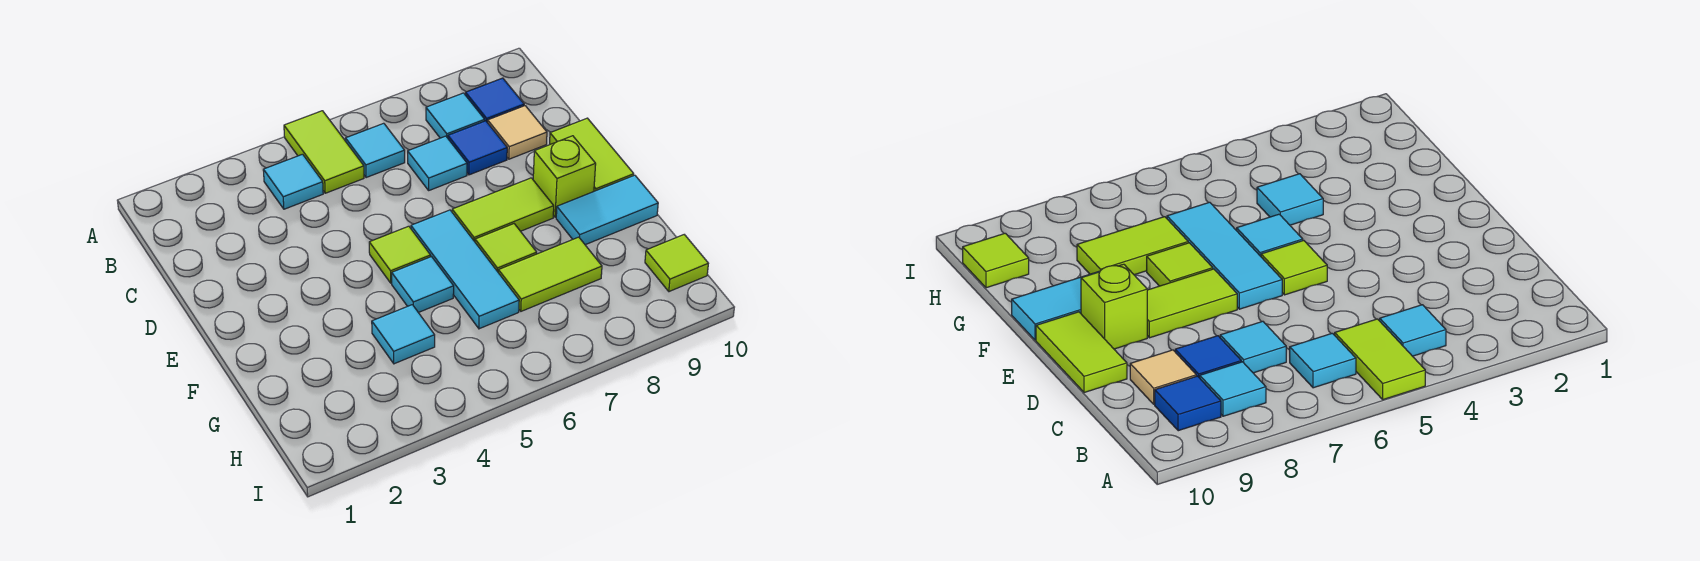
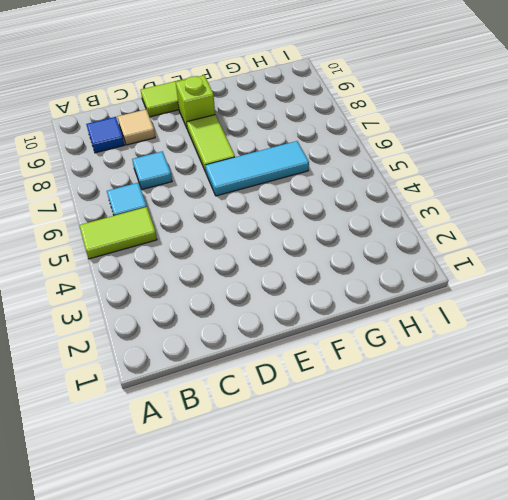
none -> cyan tile B4 level 1
none -> cyan tile B8 level 1
none -> blue tile C8 level 1

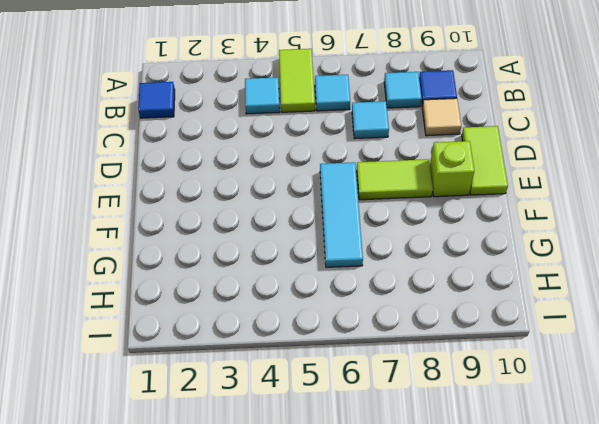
blue tile B1 level 1 -> blue tile C8 level 1
none -> lime tile E5 level 1
none -> cyan tile F5 level 1
none -> lime tile F7 level 1

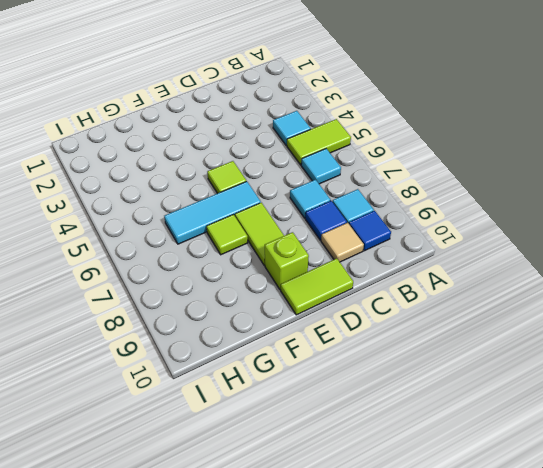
none -> cyan tile F5 level 1
none -> cyan tile F9:F10 level 1
none -> cyan tile G4 level 1

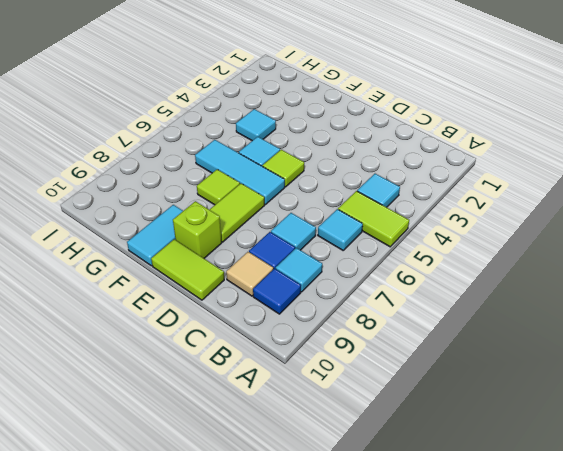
none -> lime tile G7:G8 level 1
none -> lime tile H10 level 1

